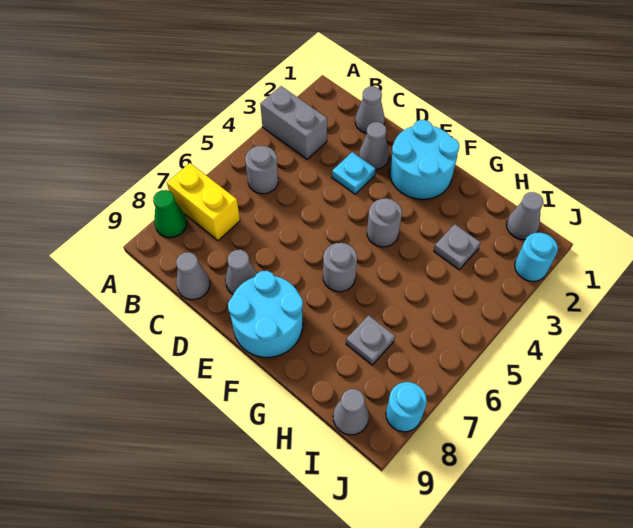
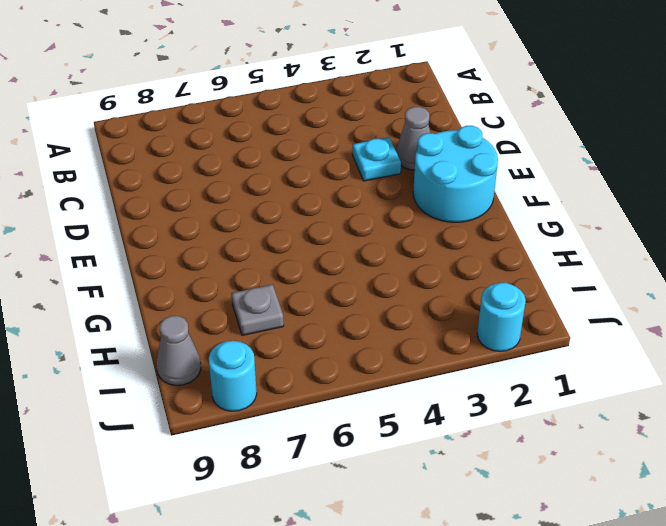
none -> grey brick A3:B3 level 1
none -> yellow brick A7:B7 level 1
none -> green cone A8 level 1

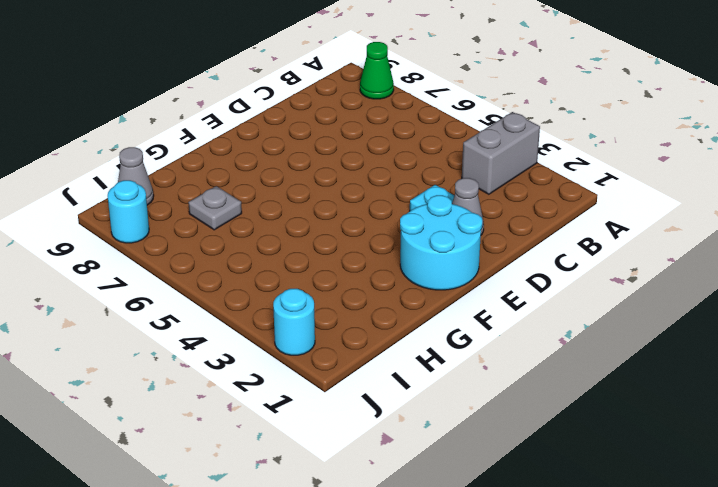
none -> yellow brick A7:B7 level 1
none -> grey round brick B5 level 1
none -> grey cone C1 level 1

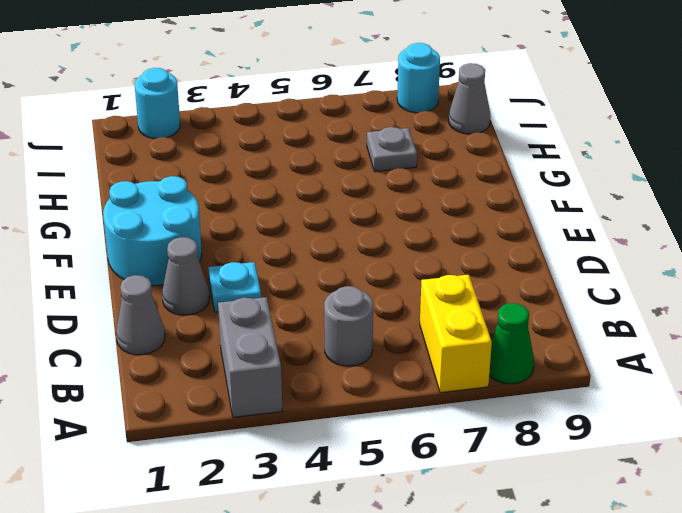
none -> grey cone C9 level 1
none -> grey cone D8 level 1
none -> cyan round brick E8:F9 level 1

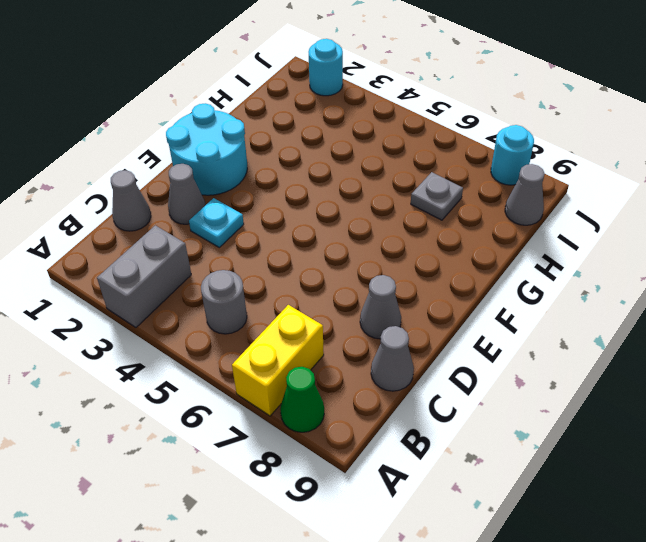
none -> cyan round brick E8:F9 level 1
none -> grey round brick F4 level 1
none -> grey round brick F6 level 1

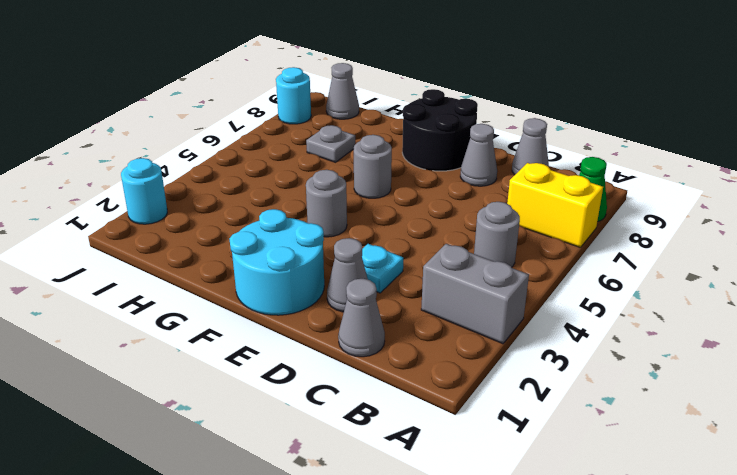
black round brick E8:F9 level 1 -> cyan round brick E8:F9 level 1
none -> grey plate H3 level 1
none -> grey cone I1 level 1

